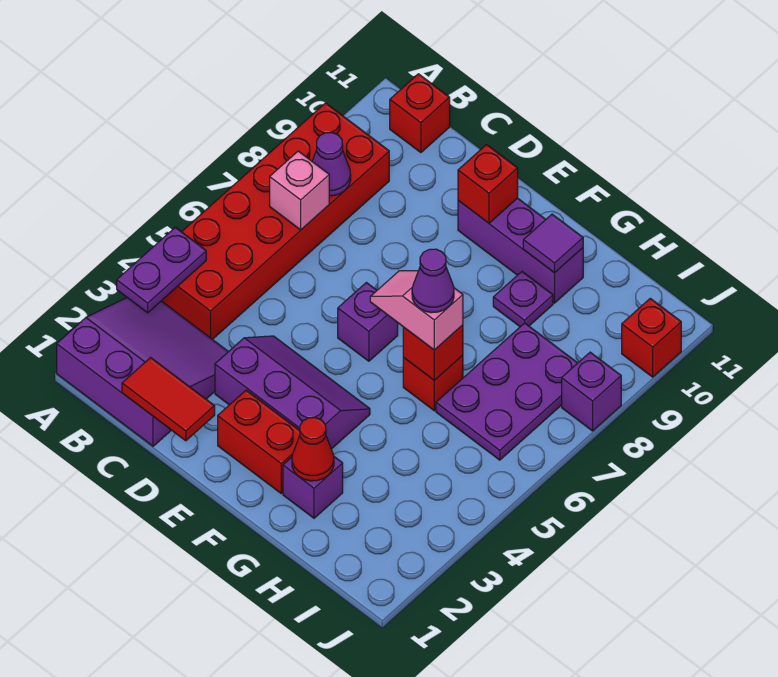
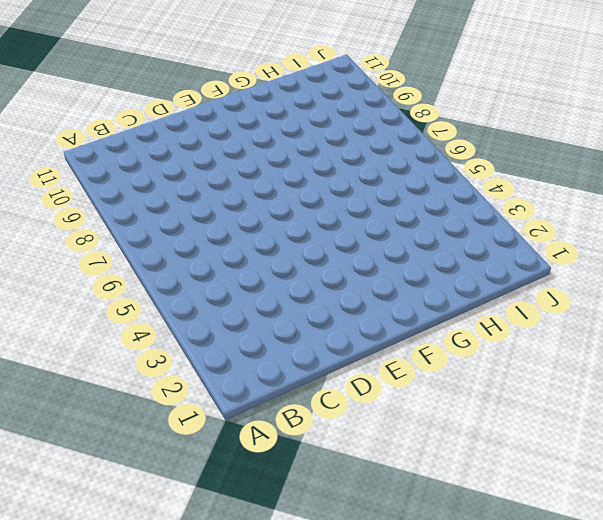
none -> purple slope A1:C3 level 1 top 1
none -> red brick A4:B9 level 1
none -> red brick B11 level 1

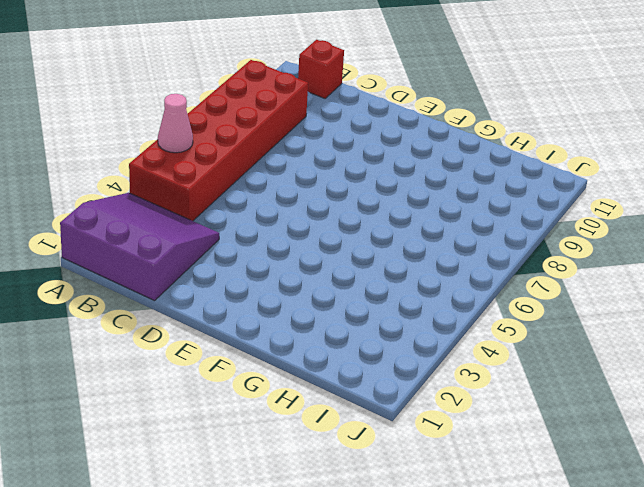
pink cone A5 level 2 -> none
none -> purple slope D3:F4 level 1 top 3
none -> red brick E2:F2 level 1
none -> purple brick E6 level 1

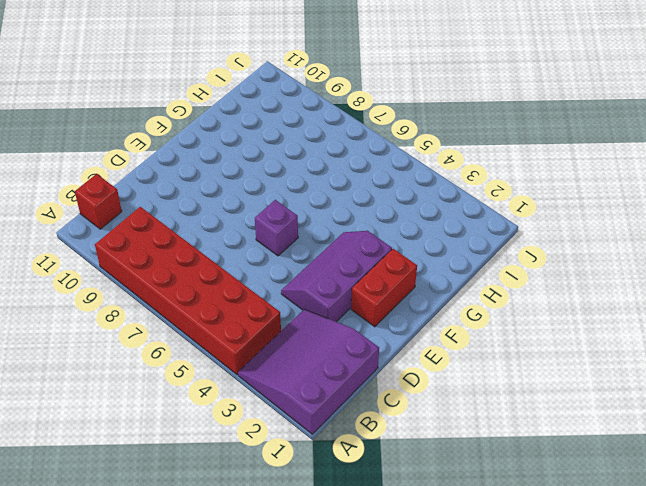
none -> purple brick E10:G10 level 1
none -> purple brick G2 level 1
none -> red brick G6 level 1

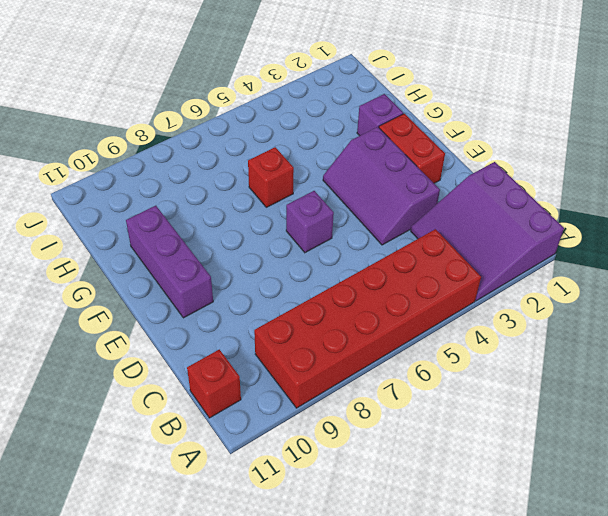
none -> purple plate G9 level 1
none -> purple plate H6:I8 level 1
none -> purple brick J8 level 1

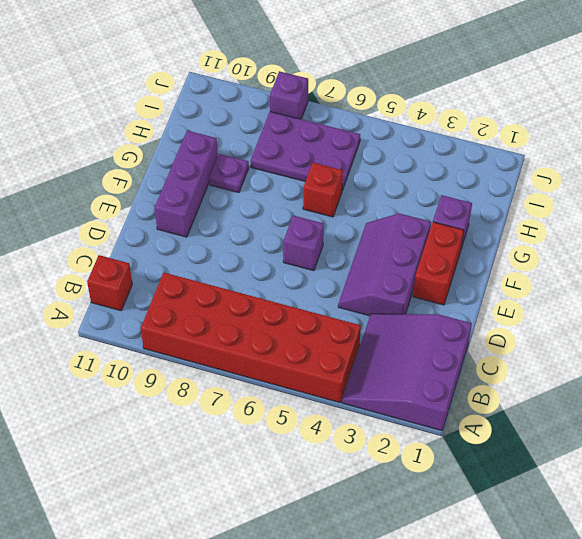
none -> red brick J10 level 1
none -> purple plate A3:A4 level 2
none -> pink brick B7 level 2

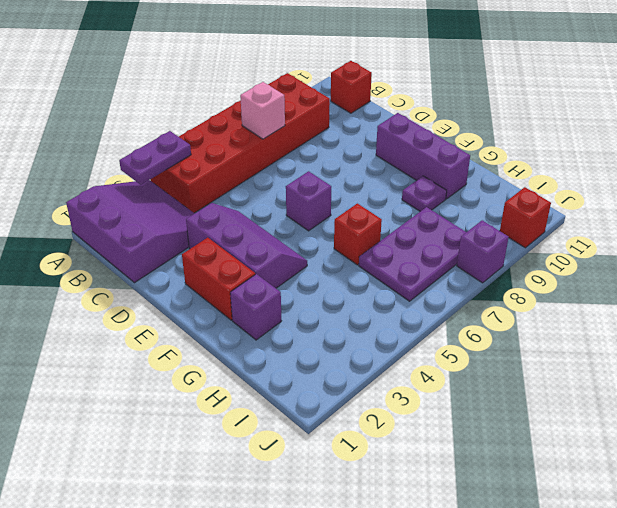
none -> purple cone B8 level 2
none -> red tile C1:D1 level 2
none -> red brick E10 level 2

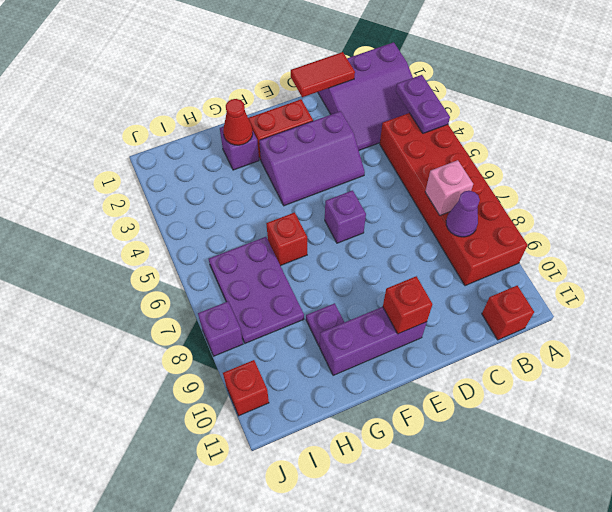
none -> red brick G6 level 2
none -> purple tile G10 level 2
none -> pink slope F6:G6 level 3 top G

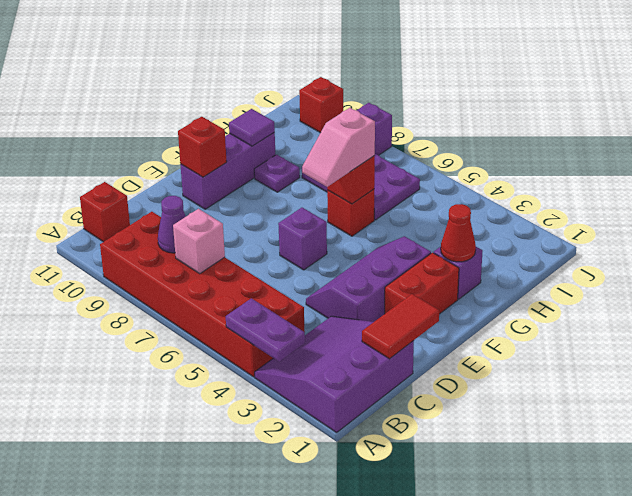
none -> purple cone G6 level 4

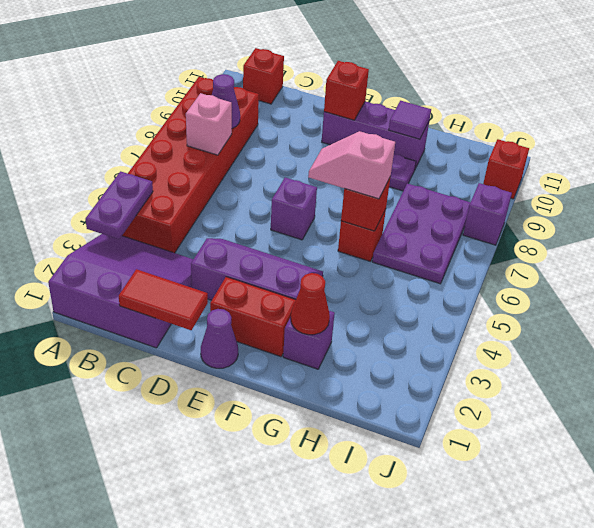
purple cone E1 level 1 -> purple cone G6 level 4

